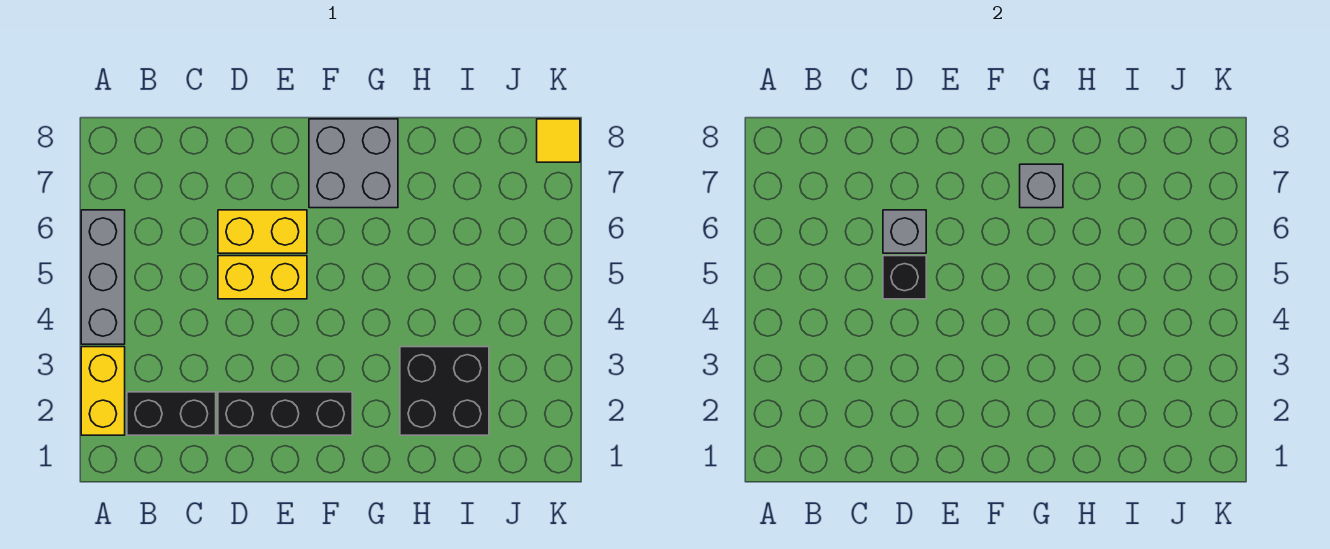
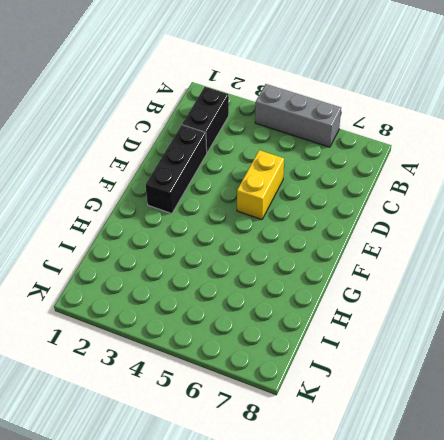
none -> yellow brick A2:A3 level 1
none -> yellow brick D6:E6 level 1
none -> grey brick F7:G8 level 1

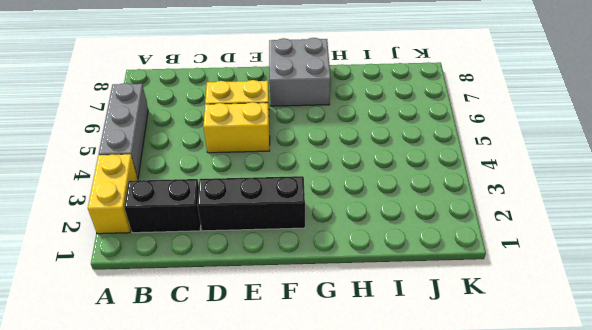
none -> black brick H2:I3 level 1
none -> yellow tile K8 level 1
none -> black brick D5 level 2

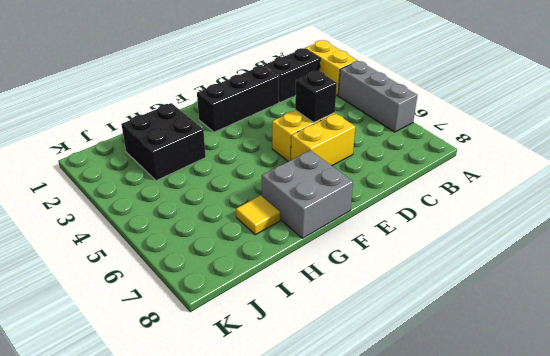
yellow tile H7 level 1 -> yellow tile K8 level 1
none -> grey brick D6 level 2
none -> grey brick G7 level 2

